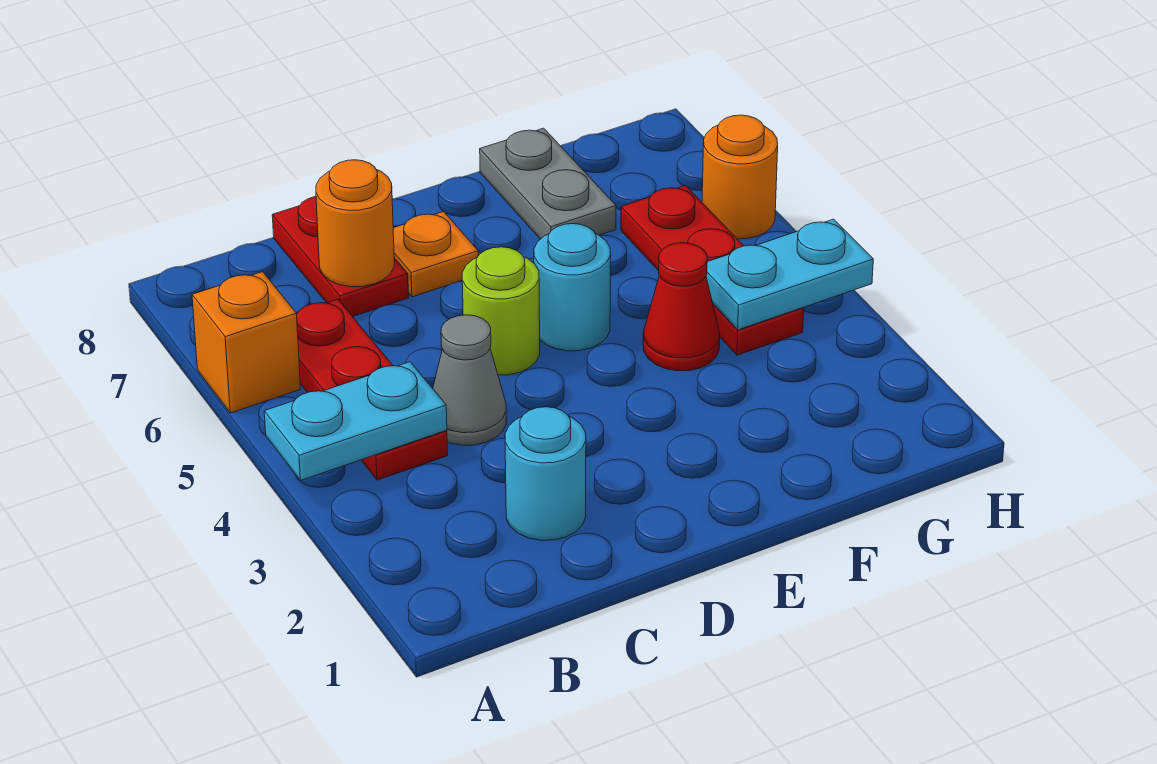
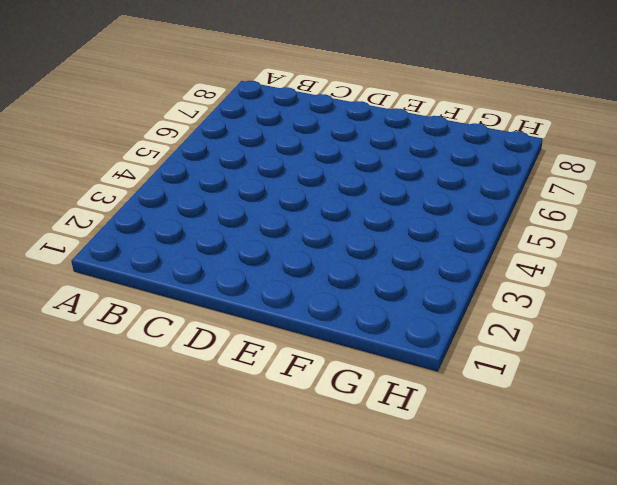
none -> orange brick A6 level 1
none -> red plate B4:B6 level 1
none -> cyan round brick C2 level 1

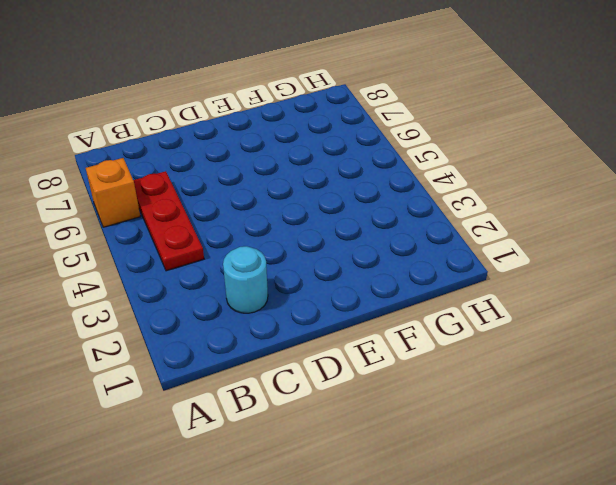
none -> grey cone C4 level 1
none -> red plate C7:C8 level 1
none -> lime round brick D5 level 1

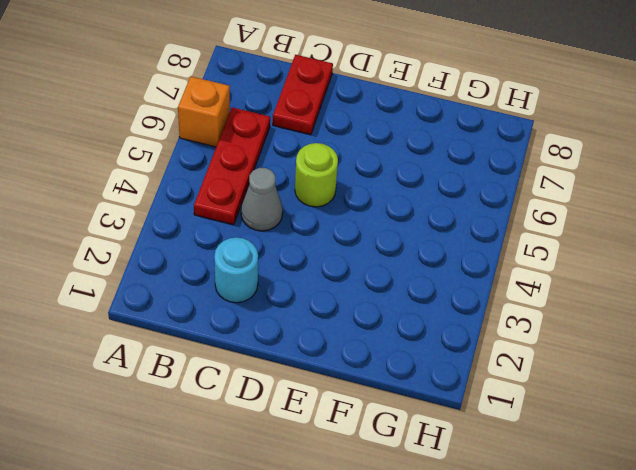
none -> orange plate D7 level 1
none -> cyan round brick E5 level 1
none -> red cone F4 level 1

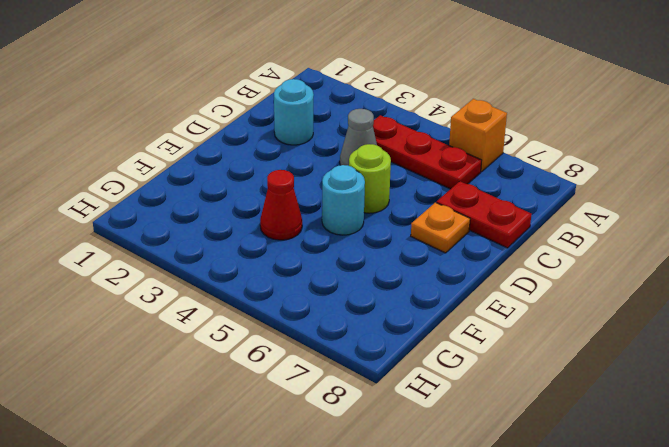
none -> grey plate F7:F8 level 1
none -> red plate G4:G6 level 1
none -> orange round brick H6 level 1

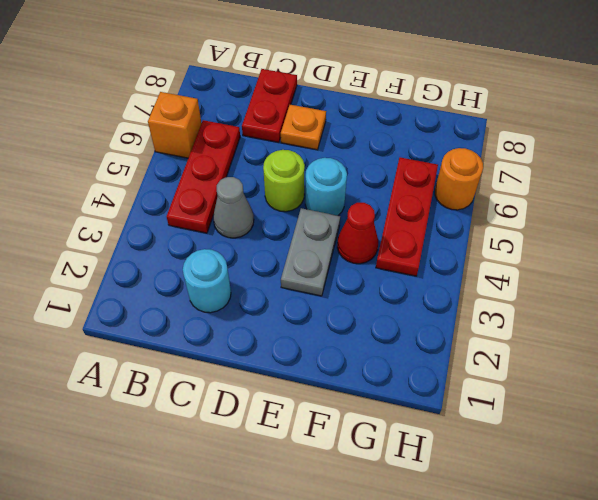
grey plate E3:E4 level 1 -> grey plate F7:F8 level 1
none -> cyan plate A4:B4 level 2
none -> orange round brick C7 level 2
none -> cyan plate G4:H4 level 2

